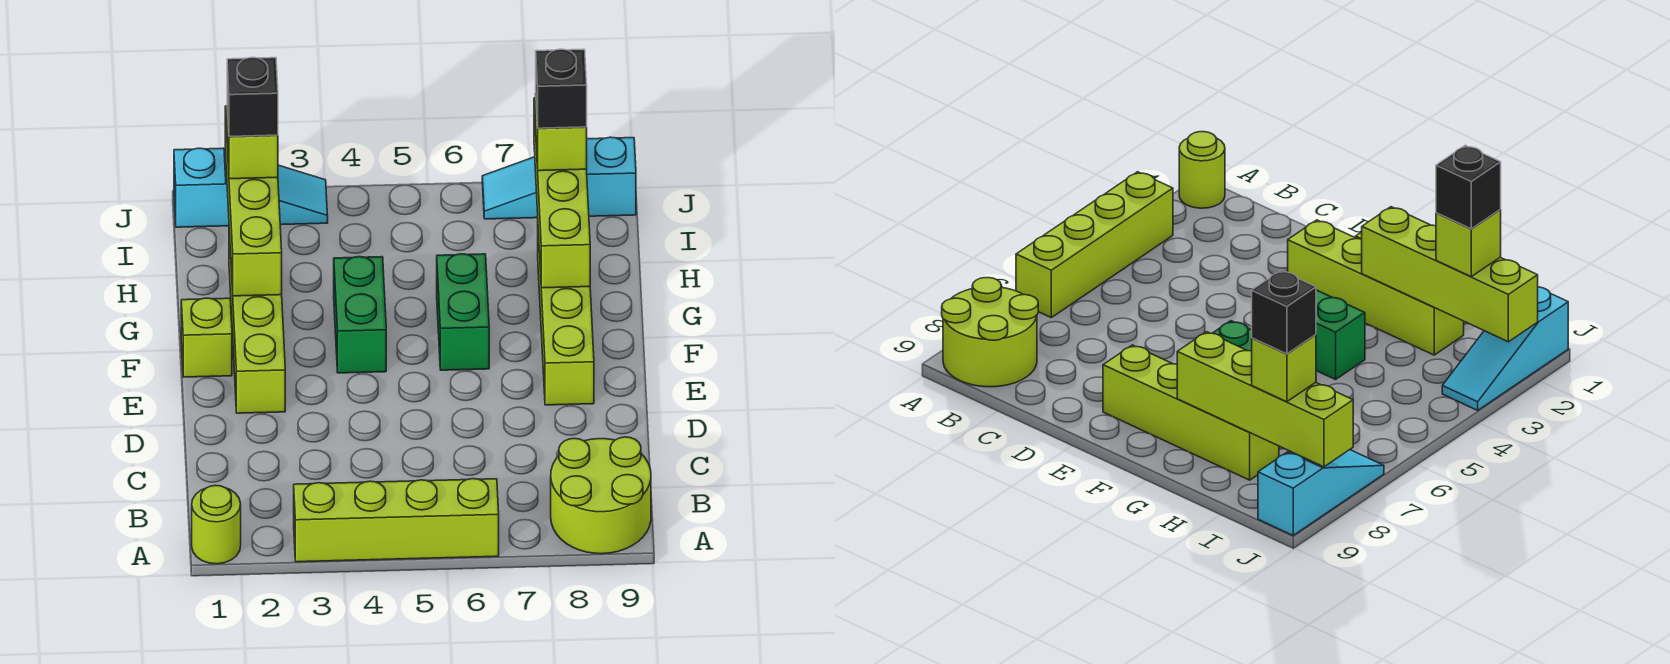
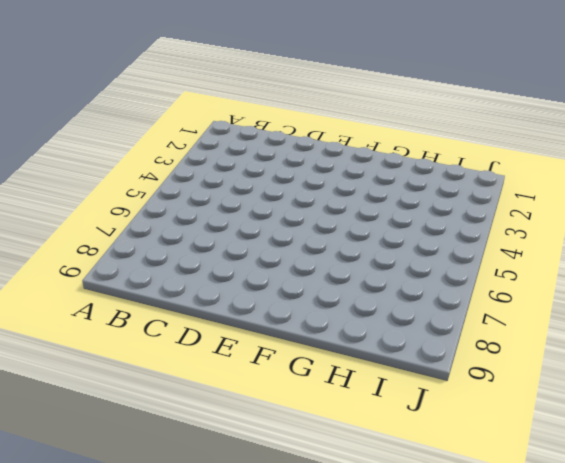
none -> lime round brick A1 level 1
none -> lime brick A3:A6 level 1
none -> lime round brick A8:B9 level 1

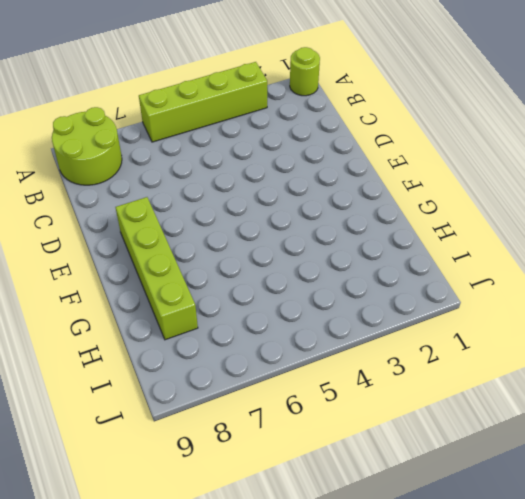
none -> lime brick E2:H2 level 1
none -> lime brick F1 level 1
none -> green brick F4:G4 level 1

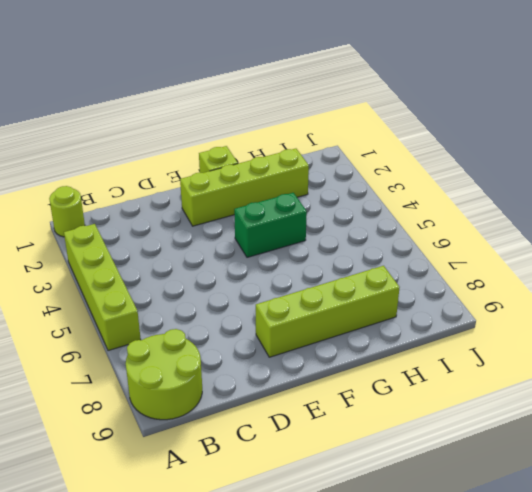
none -> green brick F6:G6 level 1
none -> cyan slope J1:J3 level 1 top 1
none -> cyan slope J7:J9 level 1 top 9

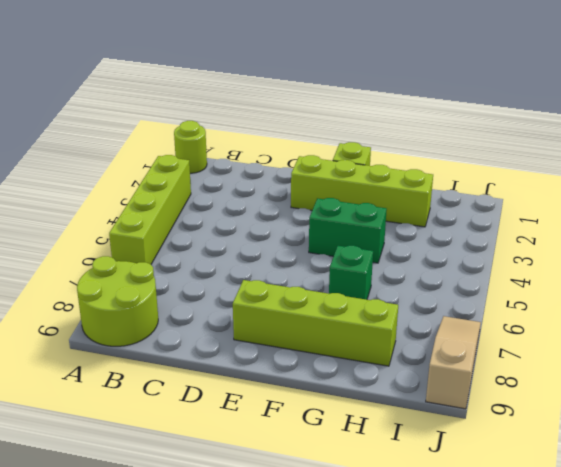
green brick G6 level 1 -> green brick F6:G6 level 1
tan slope J7:J9 level 1 top 9 -> cyan slope J7:J9 level 1 top 9
none -> cyan slope J1:J3 level 1 top 1
none -> lime brick G2:J2 level 2
none -> lime brick G8:J8 level 2

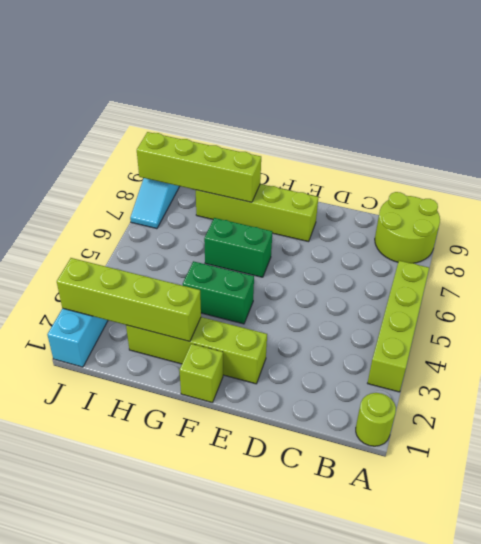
none -> lime brick I2 level 3
none -> lime brick I8 level 3
none -> black brick I2 level 4

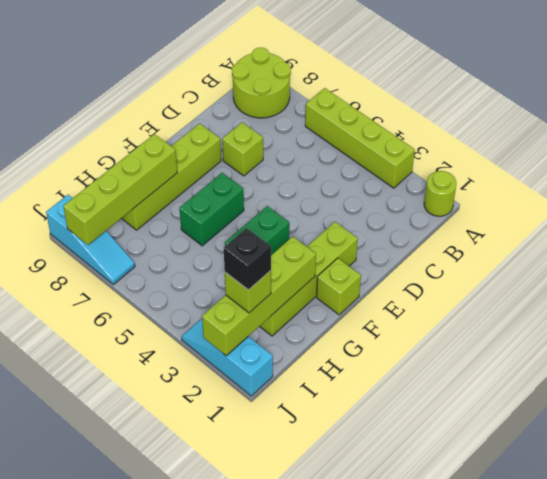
lime brick D7 level 1 -> lime brick I8 level 3
none -> black brick I8 level 4

